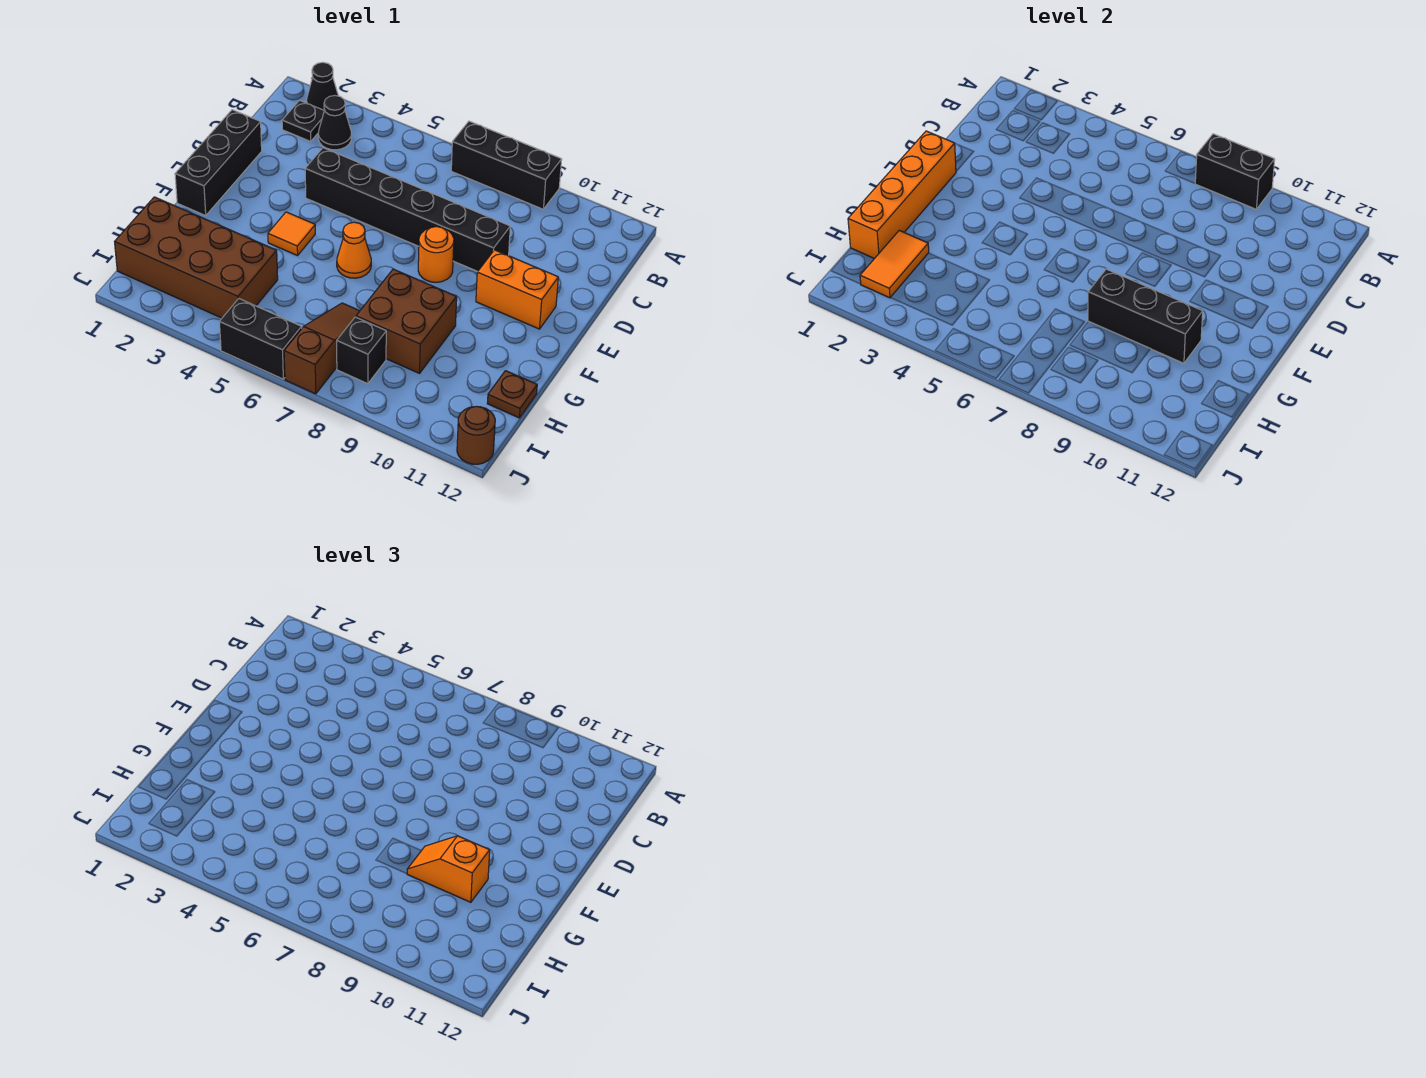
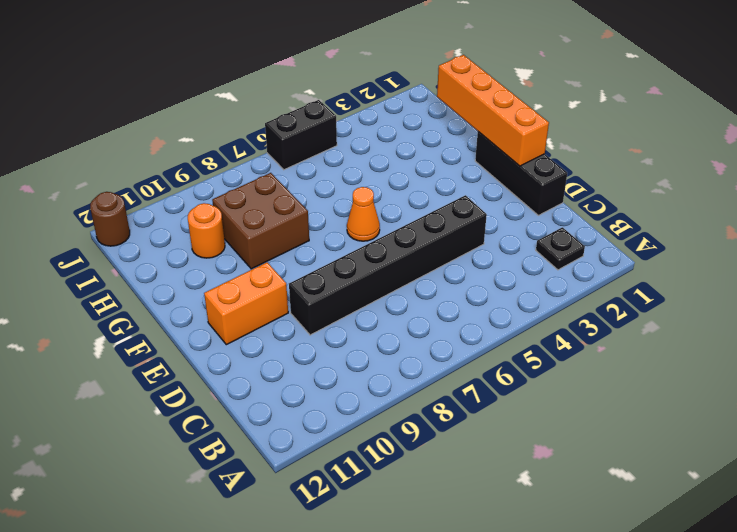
orange round brick H10 level 1 -> orange round brick E8 level 1
none -> black cone A2 level 1
none -> black brick A7:A9 level 1
none -> black cone B3 level 1

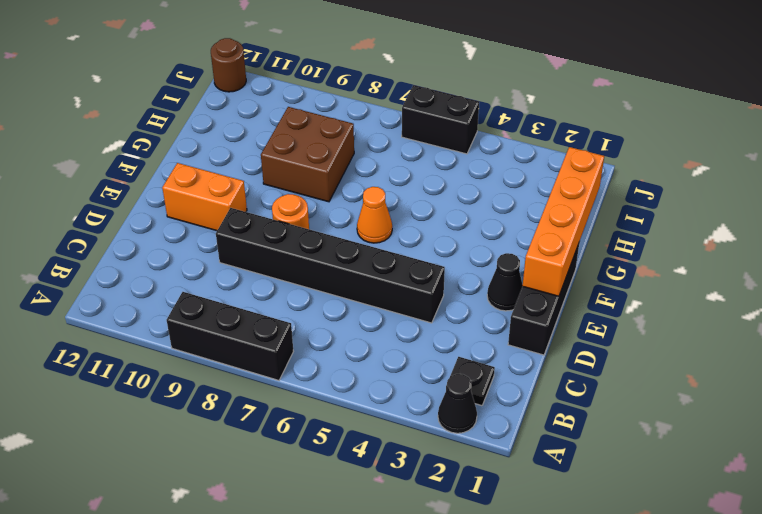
black cone E2 level 1 -> black cone B3 level 1
none -> orange tile F4 level 1
none -> brown brick H1:I4 level 1
none -> brown slope H7:J7 level 1 top J

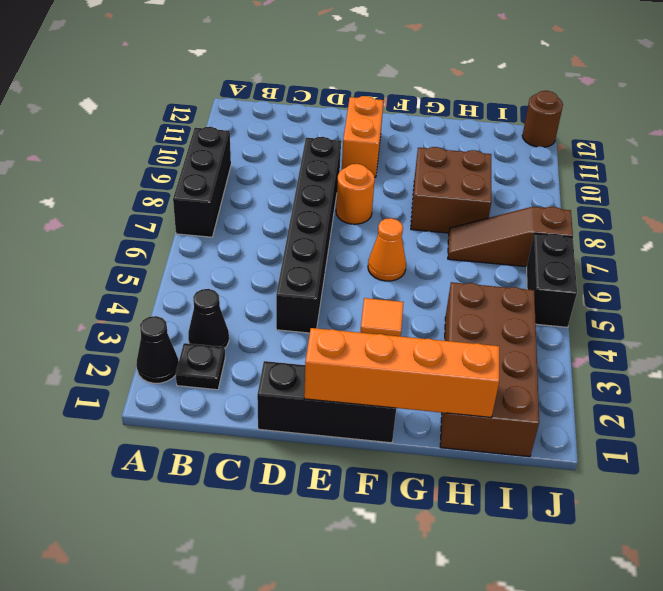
none -> brown plate H12 level 1
none -> black brick I8 level 1
none -> black brick A8:A9 level 2

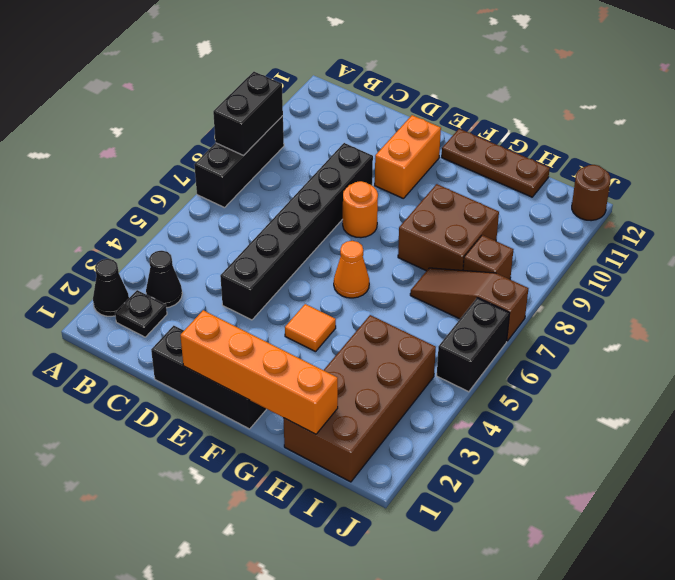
brown plate F12:H12 level 1 -> brown plate H12 level 1
brown brick I8 level 1 -> black brick I8 level 1
none -> black brick G8:G10 level 2
none -> orange tile H2:I2 level 2
none -> orange slope G9:G10 level 3 top 10

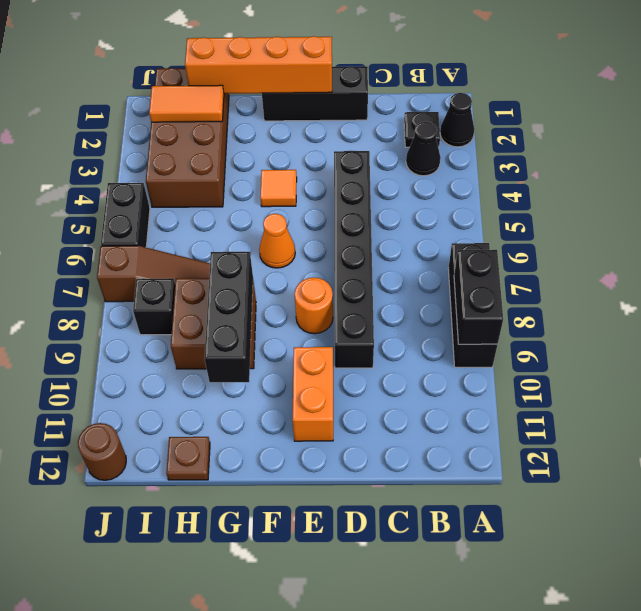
none -> orange slope G9:G10 level 3 top 10

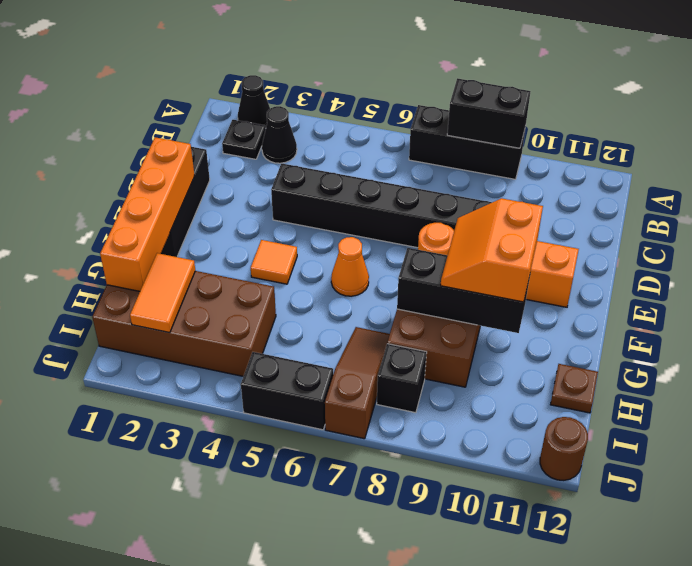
orange slope F9:G10 level 3 top 10 -> orange slope G9:G10 level 3 top 10

